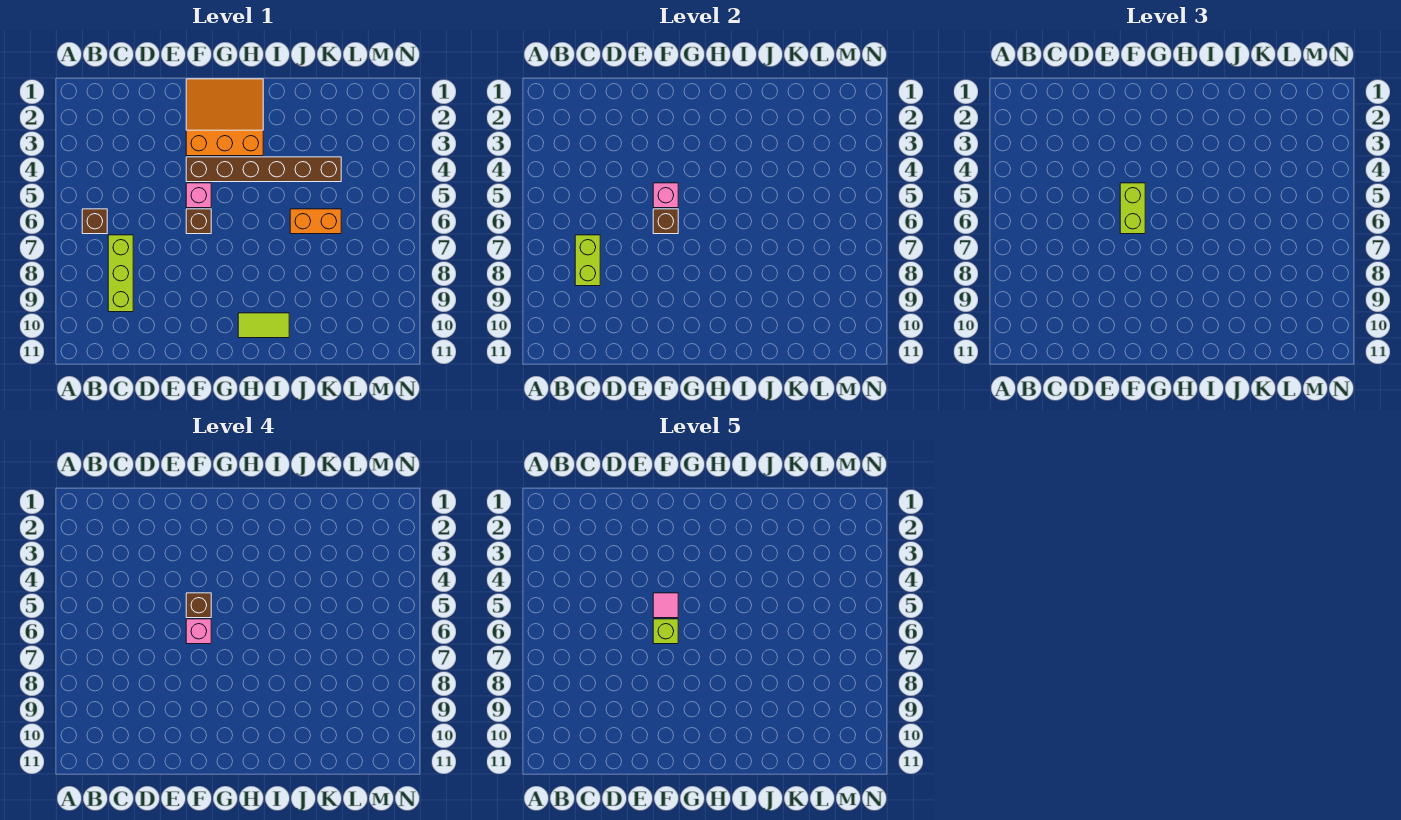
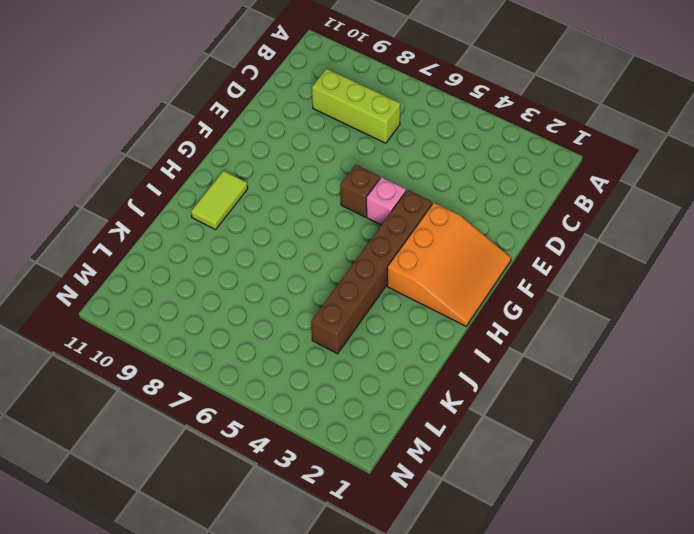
none -> brown brick B6 level 1
none -> orange brick J6:K6 level 1
none -> lime brick C7:C8 level 2

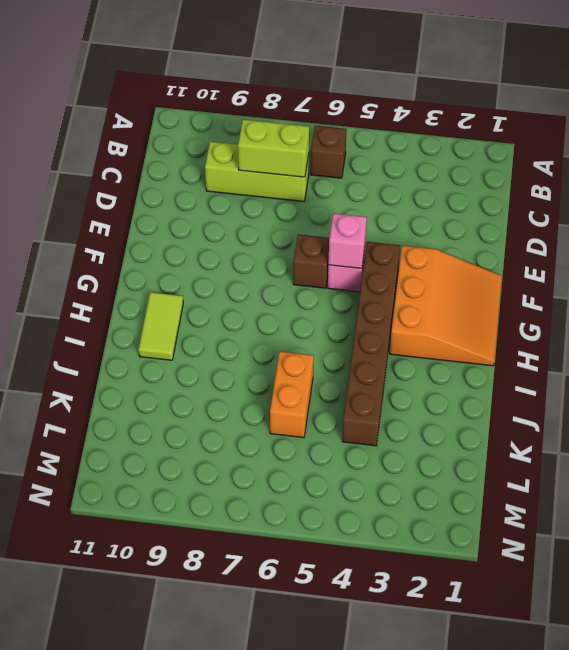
none -> brown brick F6 level 2
none -> lime brick F5:F6 level 3
none -> brown brick F5 level 4

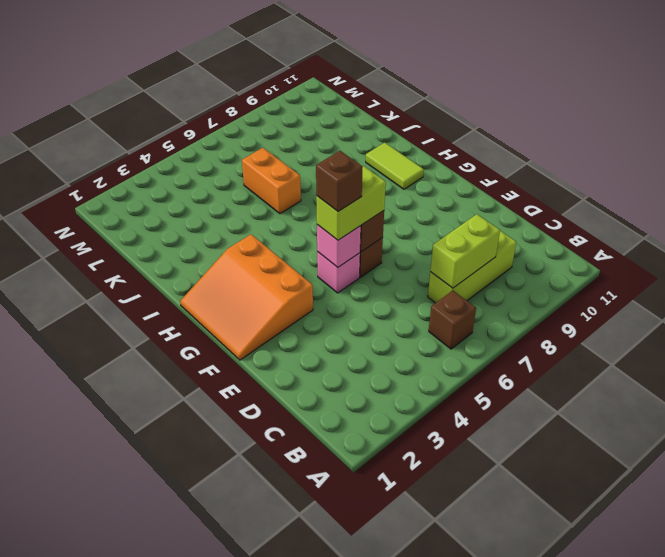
none -> brown brick F4:K4 level 1
none -> pink brick F6 level 4
none -> pink tile F5 level 5

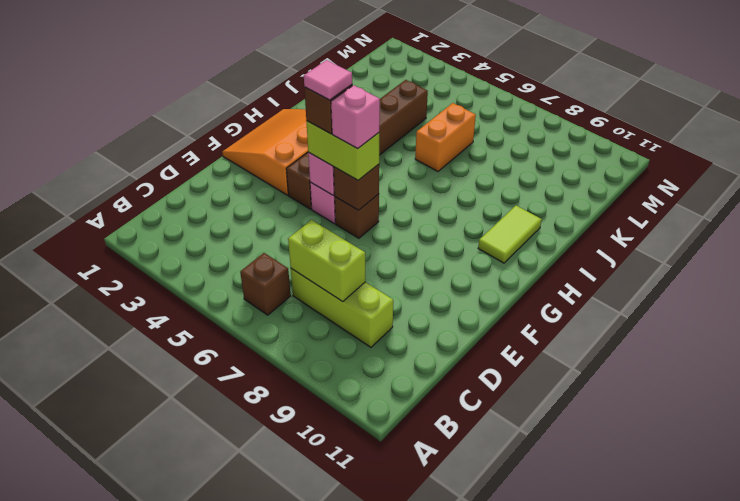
none -> lime brick F6 level 5

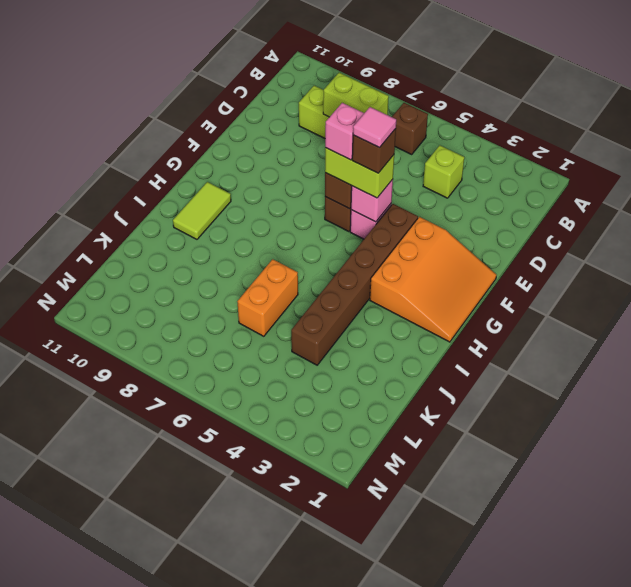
lime brick C4 level 1 -> lime brick F6 level 5

